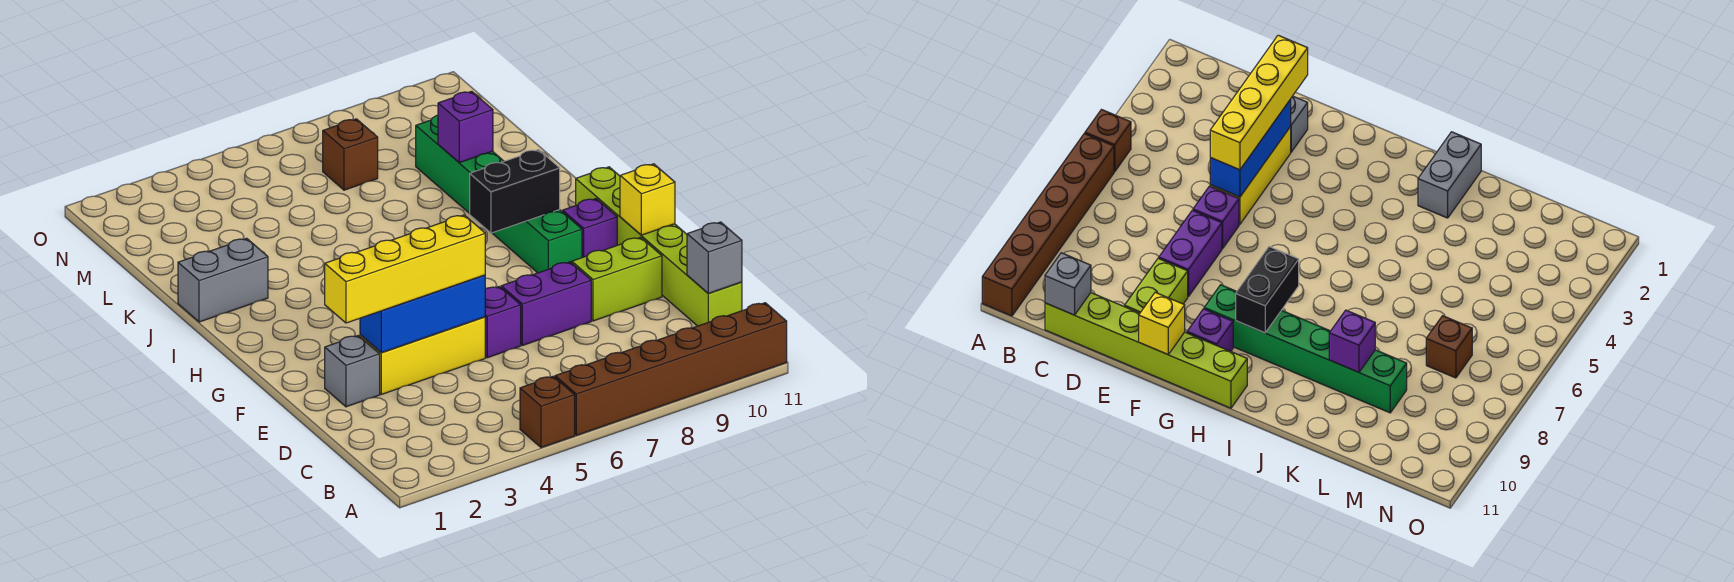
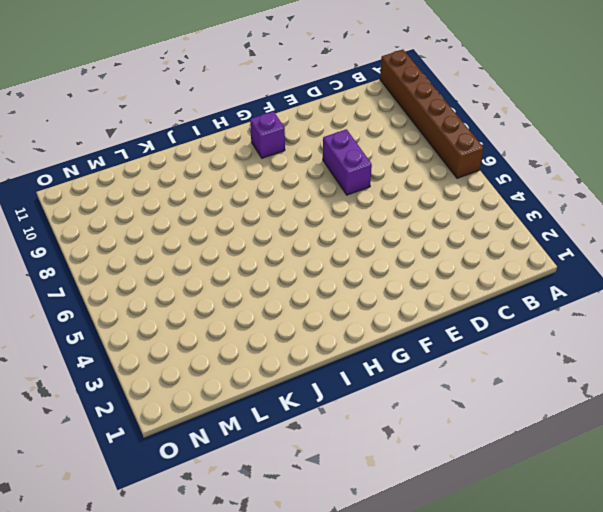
none -> brown brick A5 level 1
none -> lime brick C11:H11 level 1
none -> grey brick E2 level 1

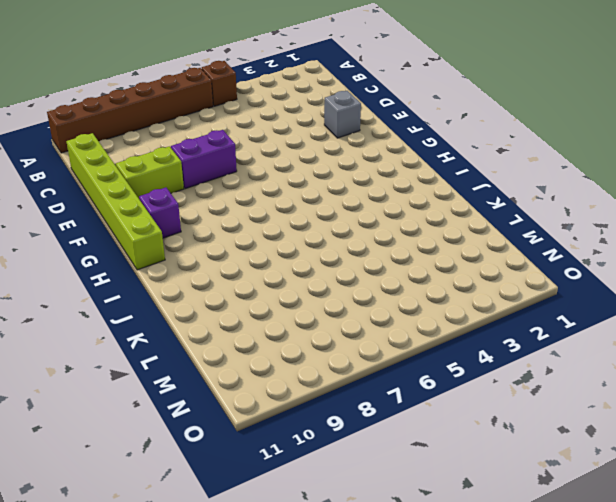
none -> yellow brick E3:E5 level 1
none -> purple brick E6 level 1
none -> green brick G9:L9 level 1

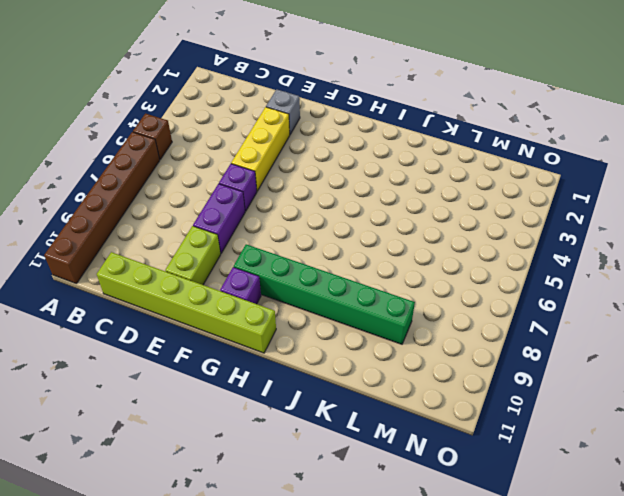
none -> grey brick J1:J2 level 1
none -> brown brick M7 level 1
none -> grey brick C11 level 2

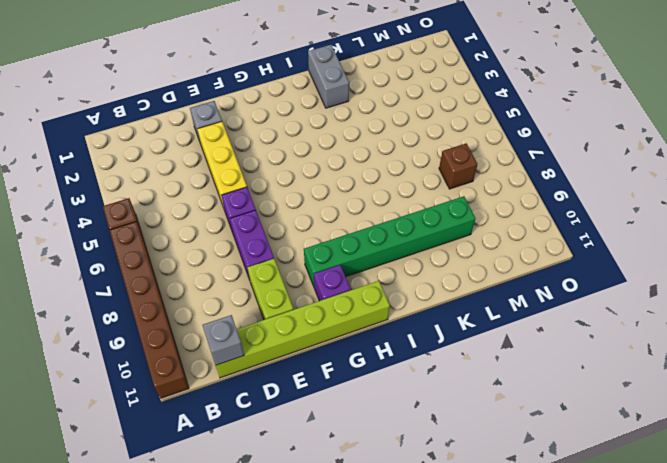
none -> blue brick E3:E5 level 2
none -> yellow brick F11 level 2
none -> black brick H8:H9 level 2

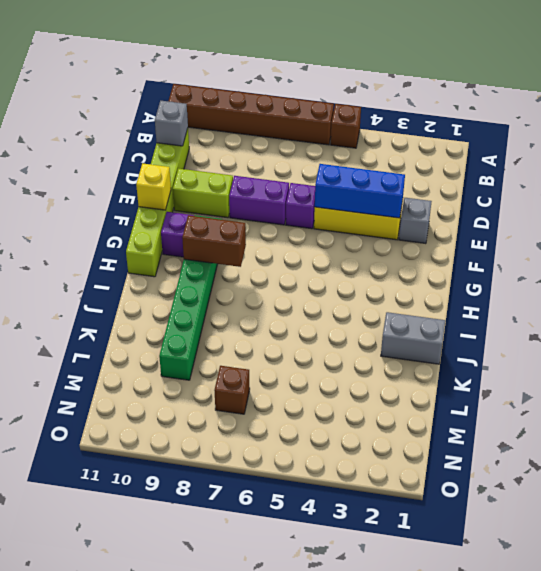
brown brick H8:H9 level 2 -> black brick H8:H9 level 2
none -> purple brick K9 level 2
none -> yellow brick E2:E5 level 3

